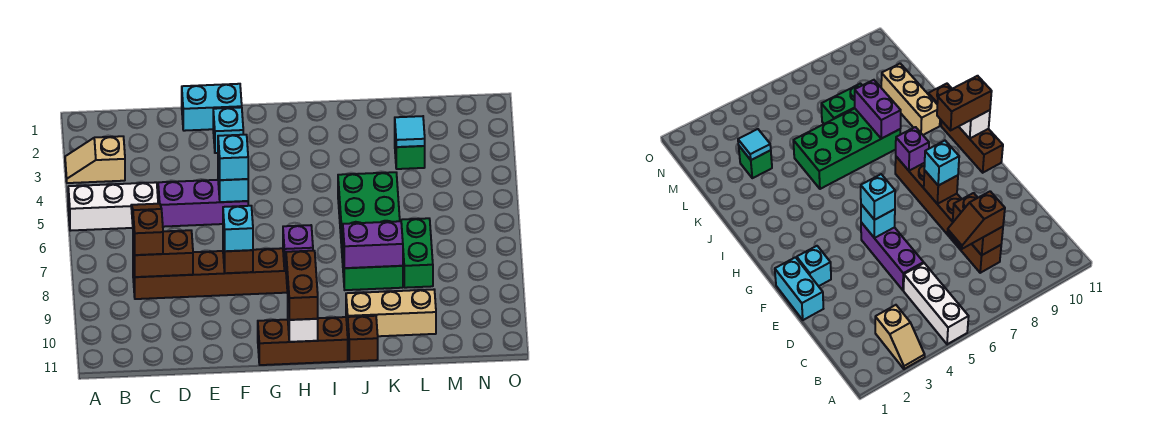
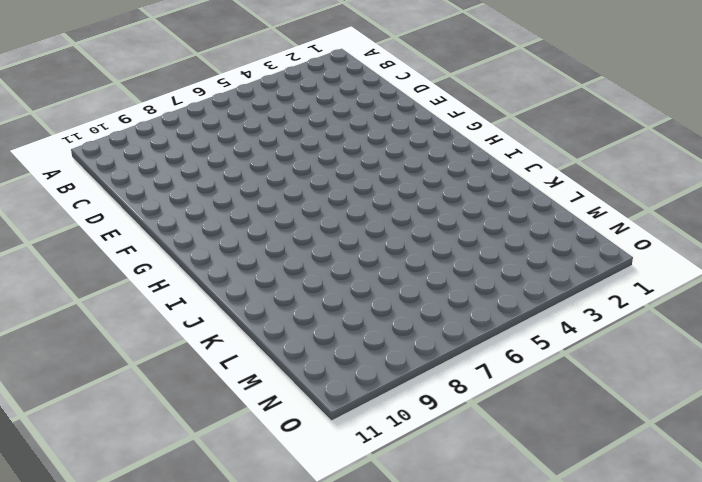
none -> tan slope A3:B3 level 1 top B
none -> white brick A5:C5 level 1
none -> brown brick C8:H8 level 1

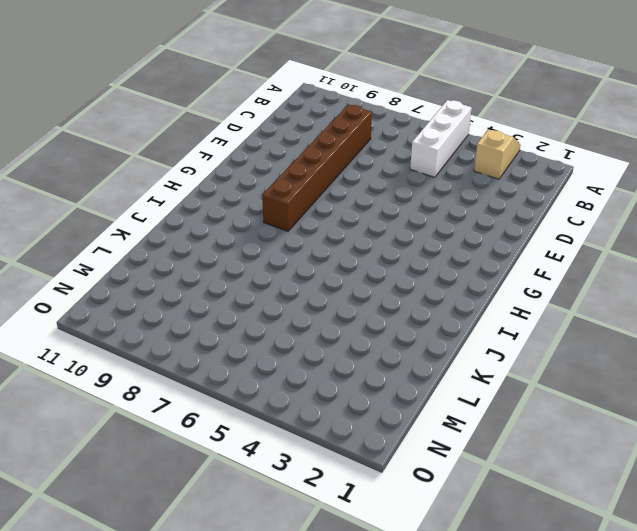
none -> purple brick D5:F5 level 1
none -> cyan brick E1:F1 level 1
none -> cyan brick F2 level 1

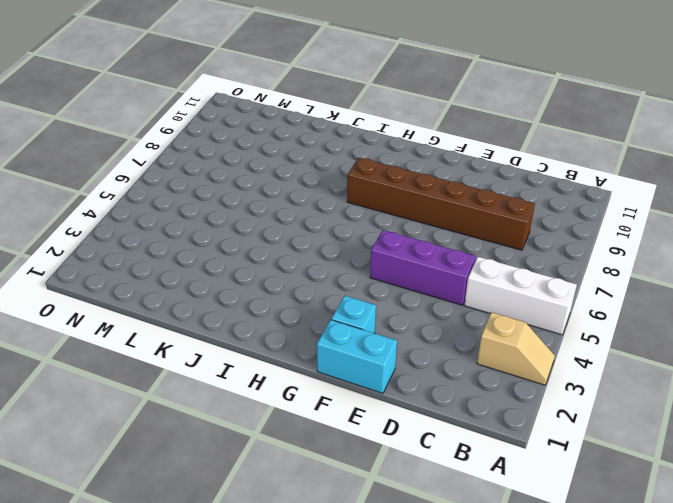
none -> brown brick G11:I11 level 1
none -> green brick J5:K8 level 1
none -> tan brick J10:L10 level 1

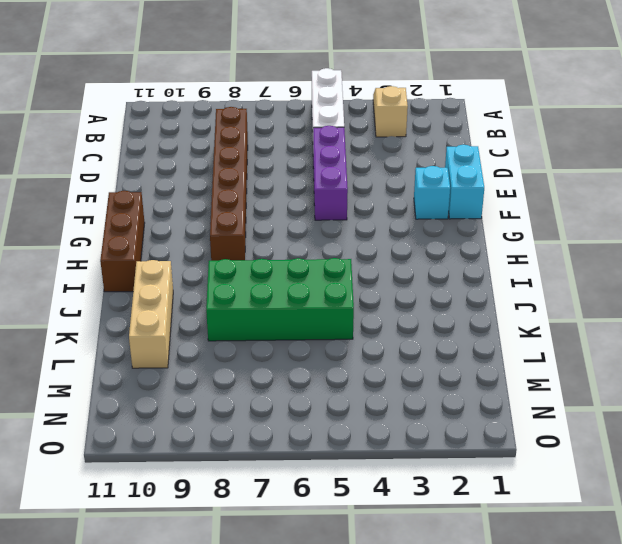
none -> brown brick J11 level 1
none -> green brick L3 level 1
none -> green brick L7:L8 level 1

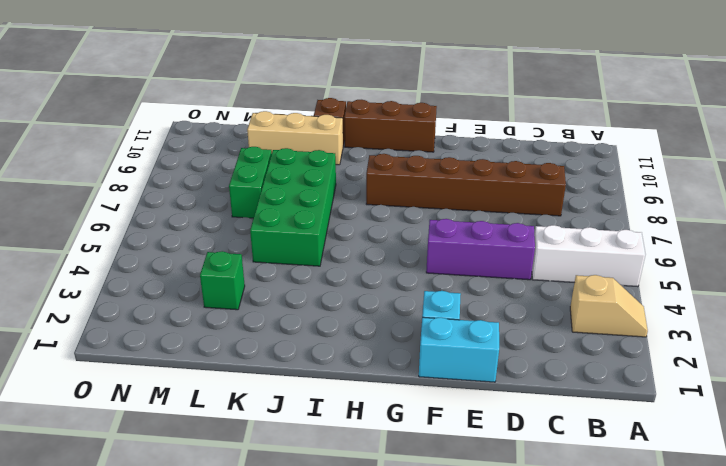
none -> brown brick C8:D8 level 2
none -> cyan brick F5 level 2
none -> brown brick F8 level 2

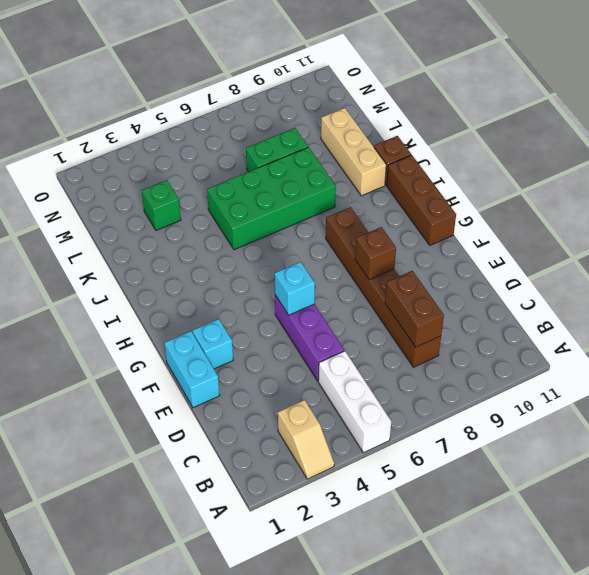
none -> purple brick H8 level 2
none -> white brick H11 level 2
none -> purple brick J8:K8 level 2

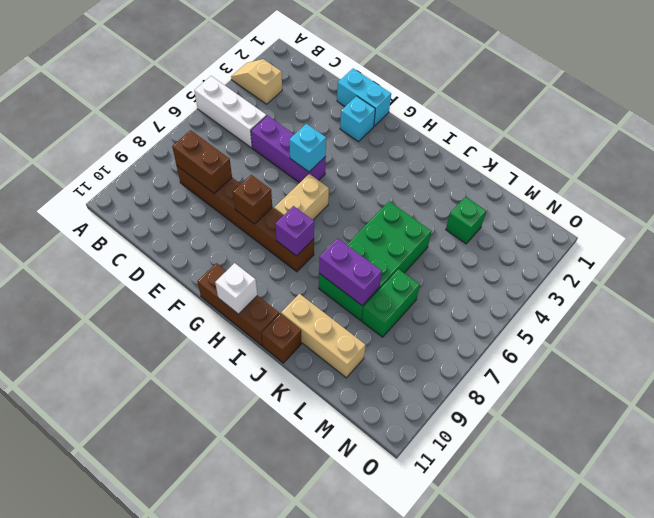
tan brick G6:G7 level 1 -> none
none -> cyan tile L3 level 2
none -> brown slope C7:C8 level 3 top 8
none -> cyan brick F5 level 3

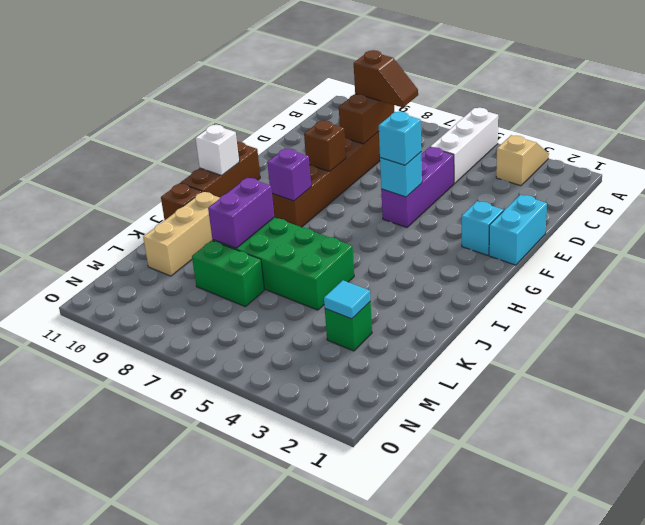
none -> cyan brick F8 level 3
none -> brown brick H10:H11 level 3

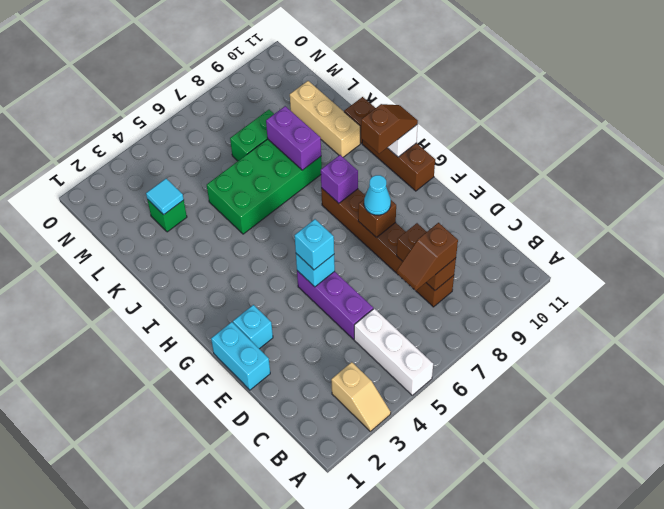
cyan cone F8 level 3 -> cyan brick F8 level 3
brown slope H10:H11 level 3 top 10 -> brown brick H10:H11 level 3

